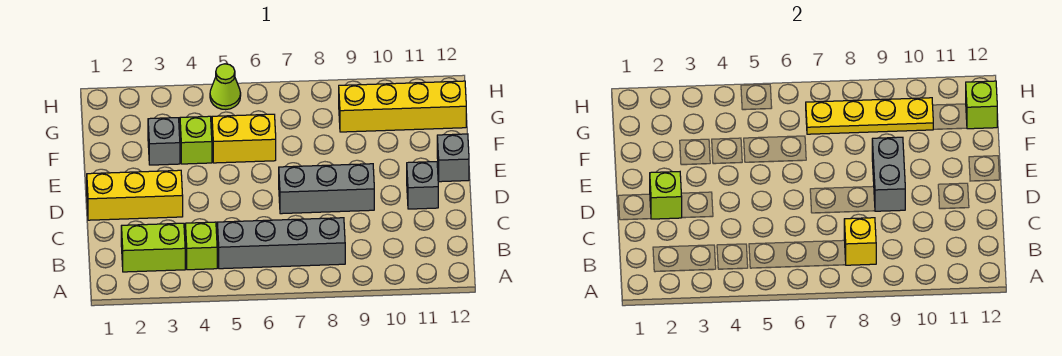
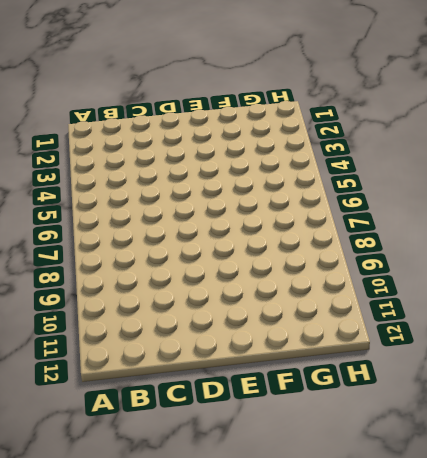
none -> lime brick B2:B3 level 1
none -> lime brick B4 level 1
none -> grey brick B5:B8 level 1

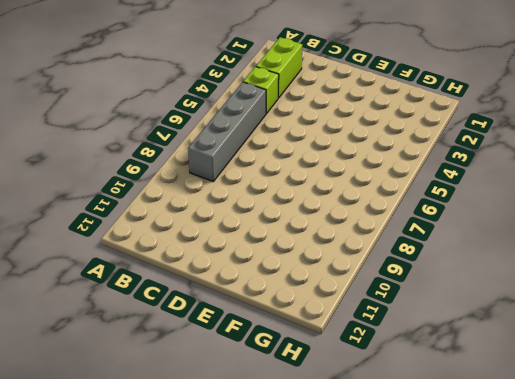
none -> yellow brick D1:D3 level 1
none -> grey brick D7:D9 level 1
none -> grey brick D11 level 1

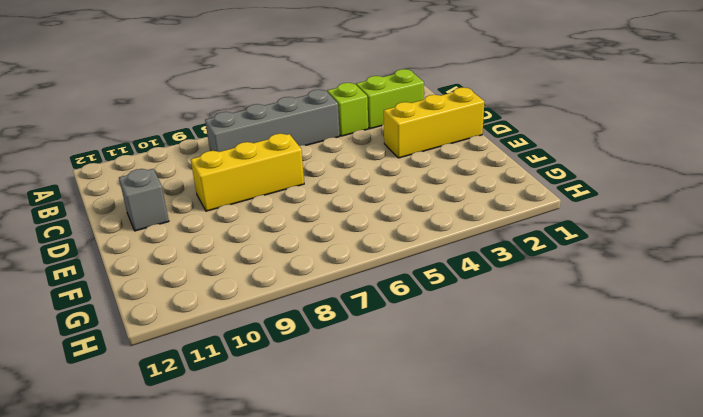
yellow brick D7:D9 level 1 -> grey brick D7:D9 level 1
none -> grey brick E12 level 1
none -> grey brick F3 level 1
none -> lime brick F4 level 1

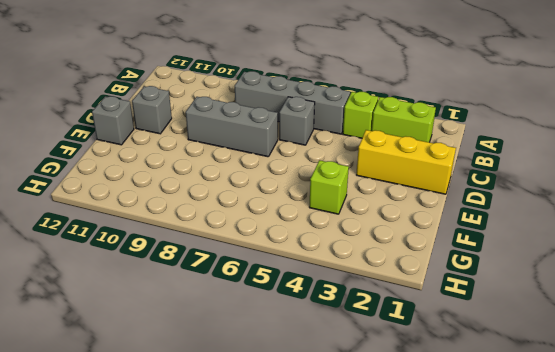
grey brick C6 level 1 -> grey brick F3 level 1
none -> yellow brick F5:F6 level 1
none -> yellow brick G9:G12 level 1
none -> lime cone H5 level 1

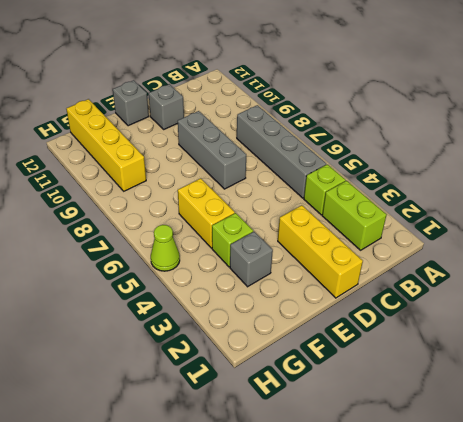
none -> yellow brick B8 level 2
none -> lime brick D2 level 2
none -> grey brick D9:E9 level 2

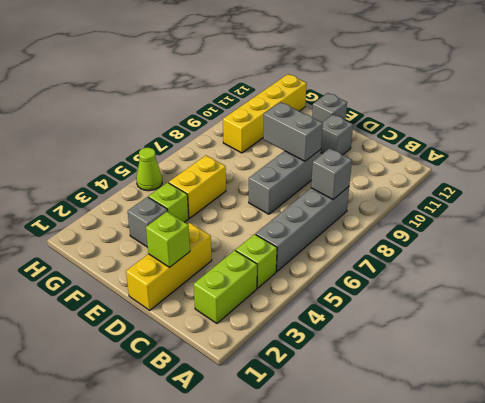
grey brick B8 level 2 -> yellow brick B8 level 2
none -> yellow plate G7:G10 level 2
none -> lime brick G12 level 2

